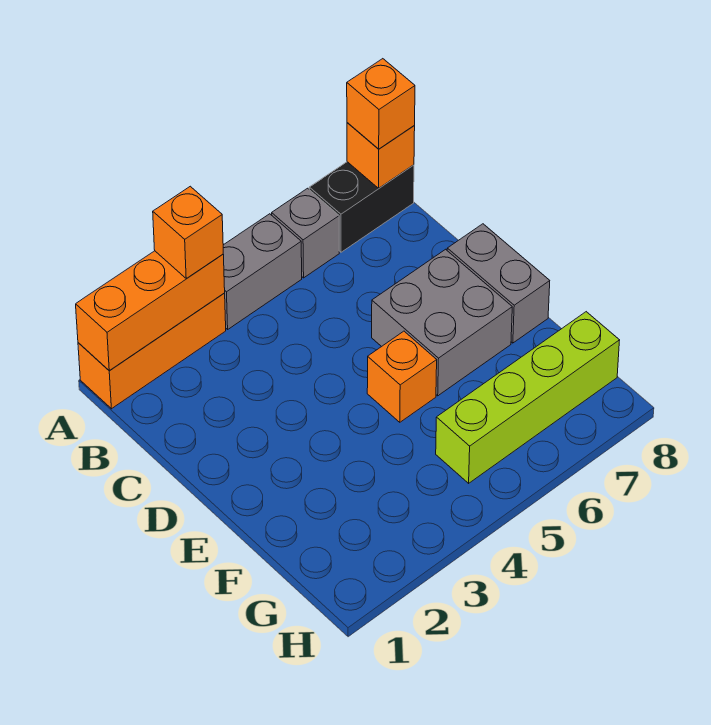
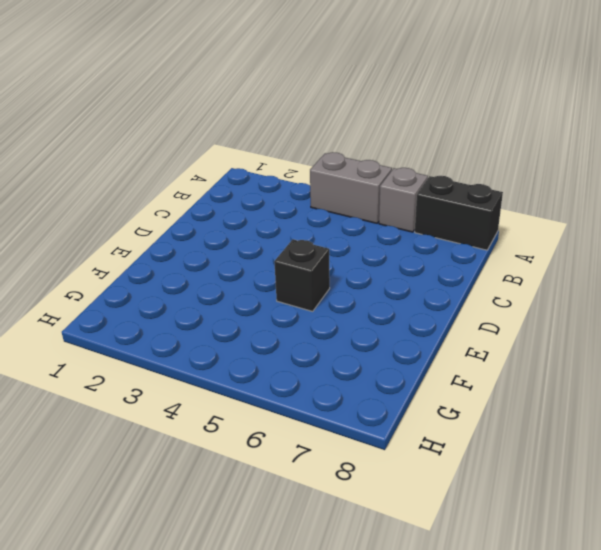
black brick E5 level 1 -> orange brick E5 level 1
none -> orange brick A1:A3 level 1
none -> grey brick D6:E7 level 1
none -> grey brick D8:E8 level 1

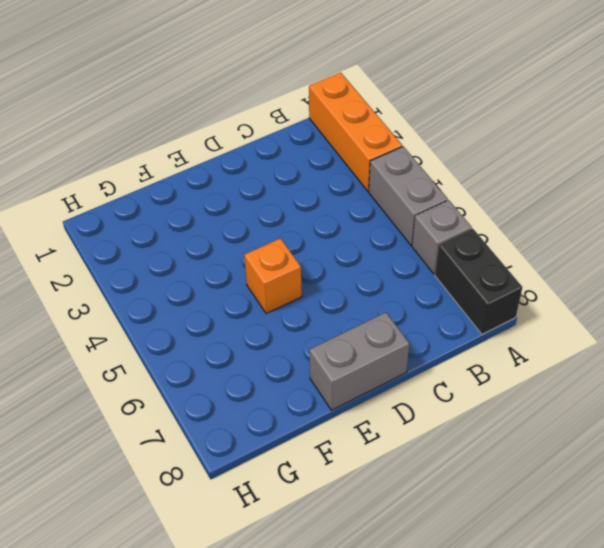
none -> grey brick D6:E7 level 1
none -> lime brick G5:G8 level 1
none -> orange brick A1:A3 level 2

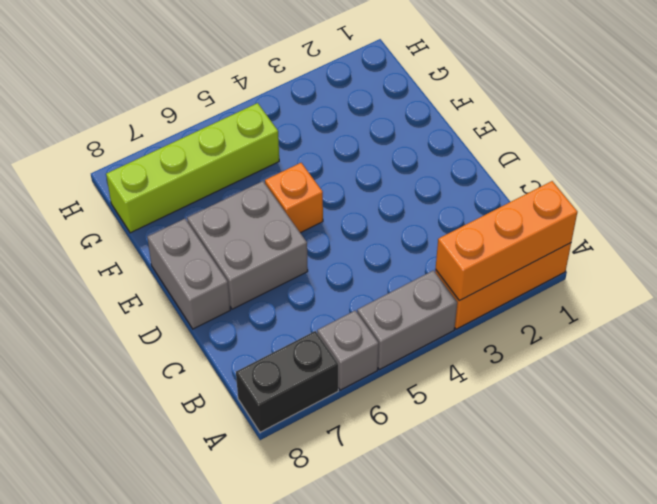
none -> orange brick A8 level 2
none -> orange brick A3 level 3
none -> orange brick A8 level 3

